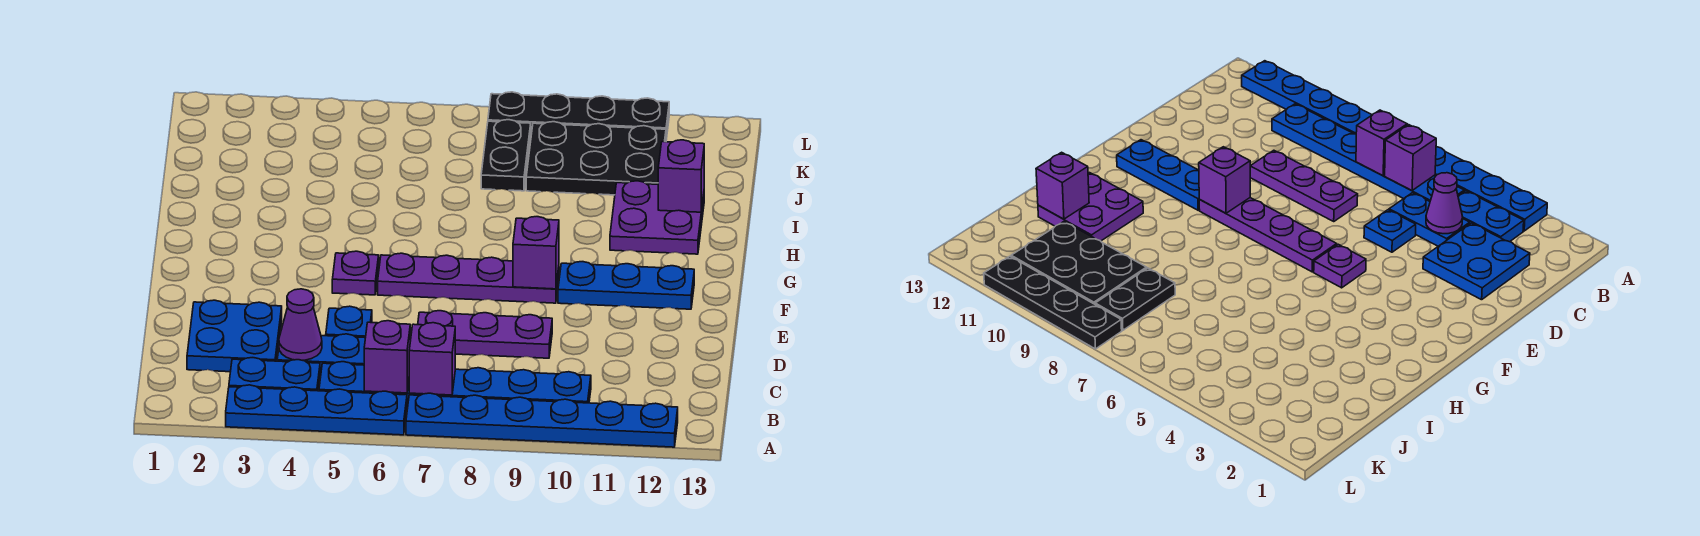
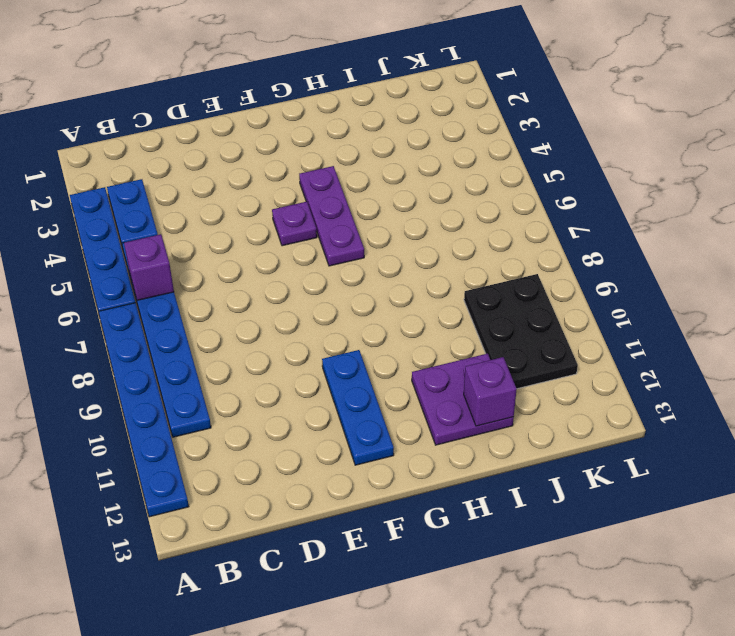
purple plate G4:G6 level 1 -> purple plate D7:D9 level 1
none -> blue plate C2:D3 level 1
none -> blue plate C4:C5 level 1
none -> blue plate D5 level 1

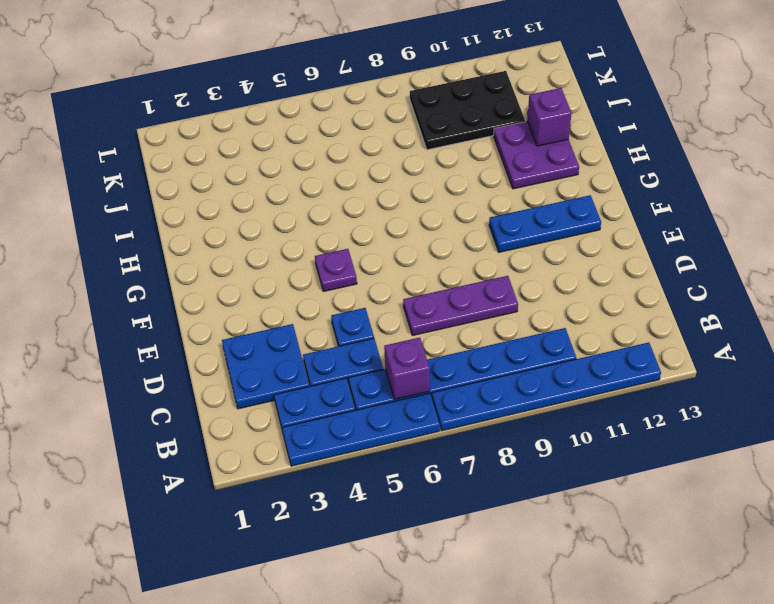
none -> purple plate F6:F9 level 1
none -> black plate J8:K8 level 1
none -> black plate L8:L11 level 1

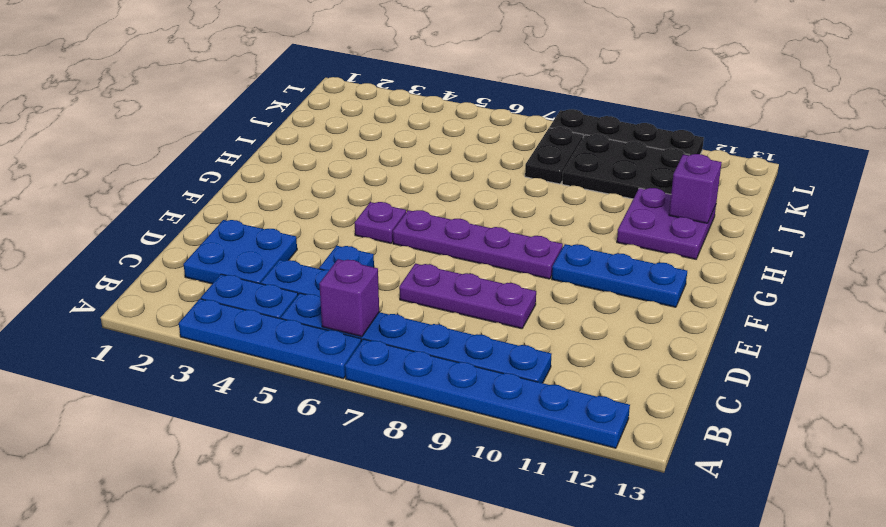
none -> purple brick B7 level 2
none -> purple cone C4 level 2
none -> purple brick F9 level 2

